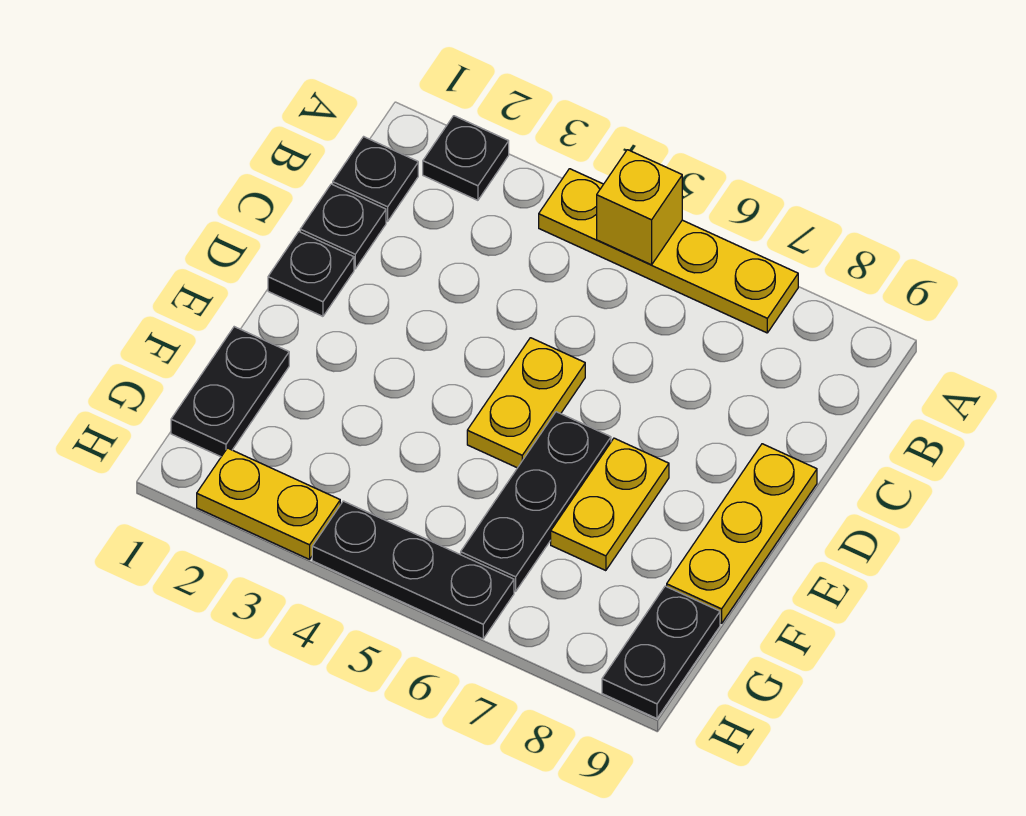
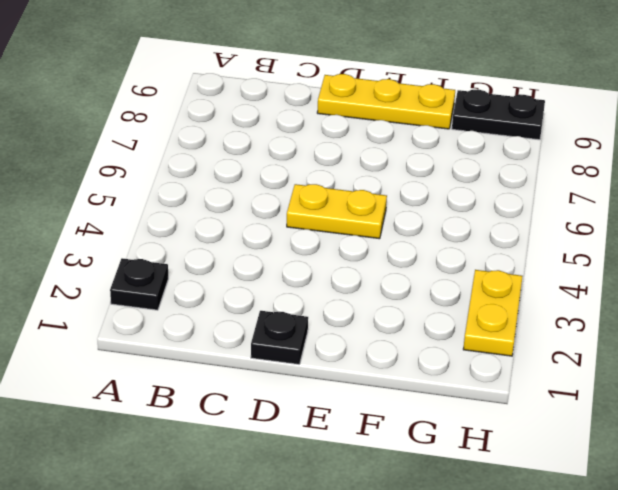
none -> yellow plate A4:A7 level 1
none -> black plate B1 level 1
none -> black plate C1 level 1

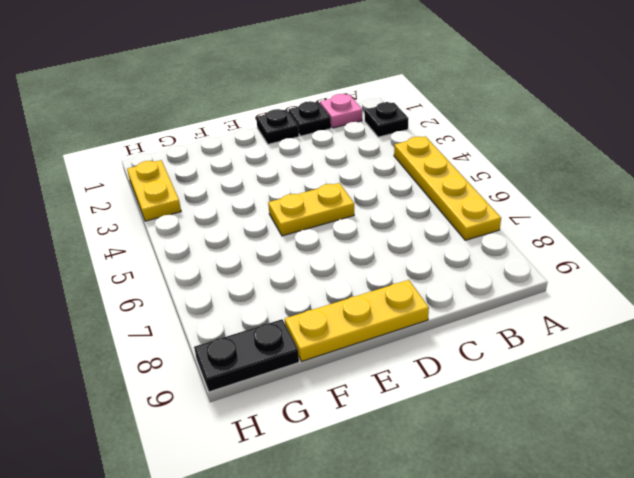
pink plate B1 level 1 -> black plate B1 level 1
none -> black plate E6:G6 level 1
none -> yellow plate E7:F7 level 1
none -> black plate F1:G1 level 1

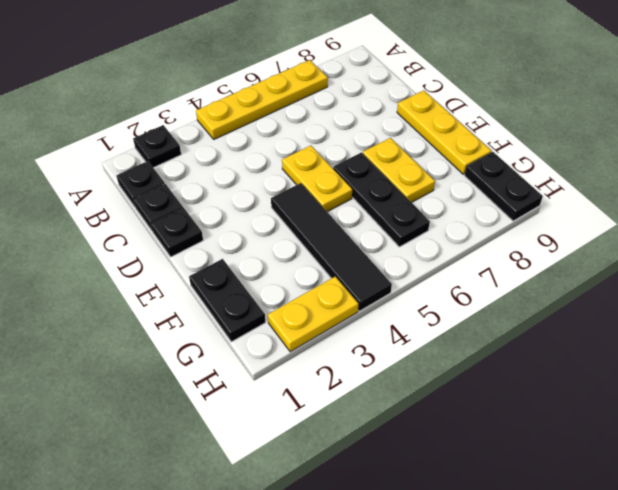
black tile E4:H4 level 1 -> black plate H4:H6 level 1
none -> yellow brick A5 level 2

